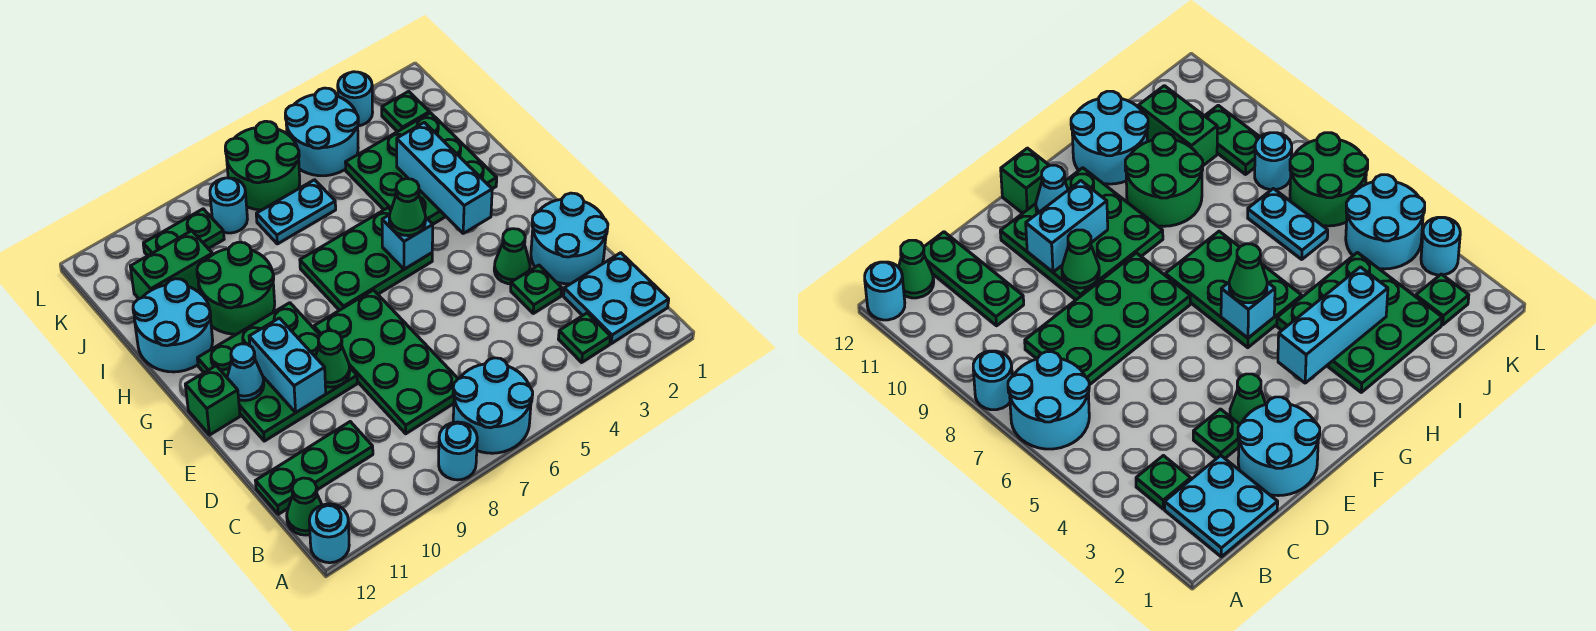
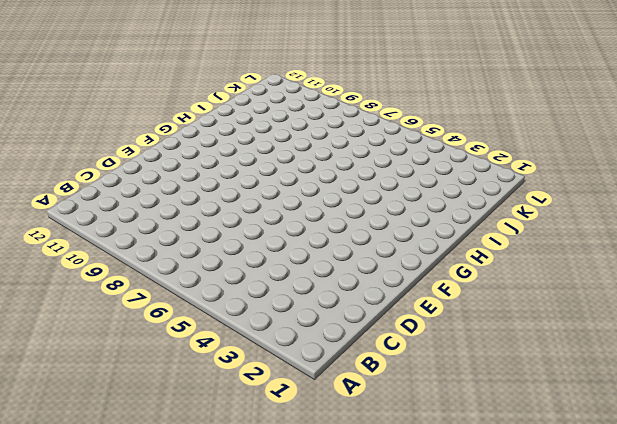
none -> cyan round brick A6:B7 level 1
none -> cyan round brick A8 level 1
none -> cyan round brick A12 level 1
none -> cyan plate B1:C2 level 1

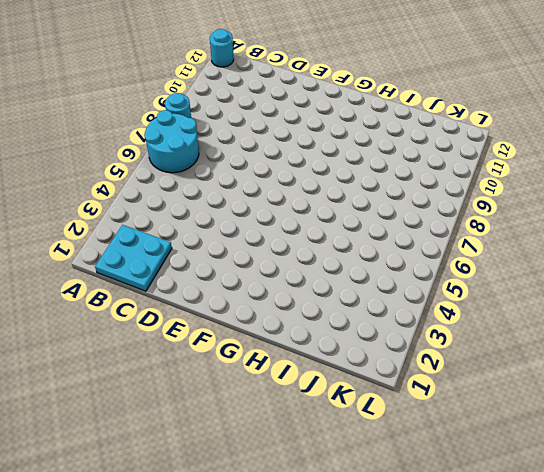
none -> green plate B3 level 1
none -> green cone B12 level 1
none -> green plate C7:F8 level 1
none -> green plate C10:C12 level 1

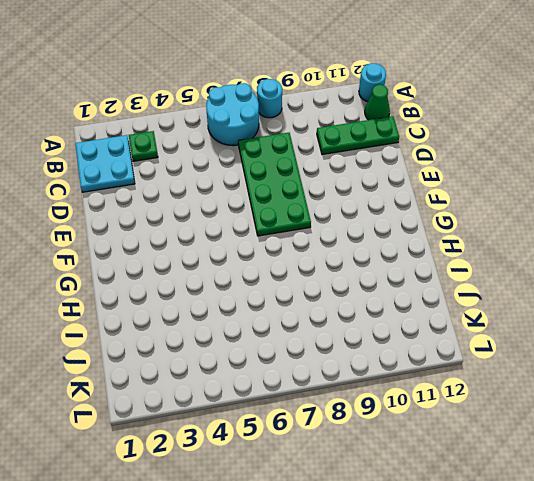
none -> cyan round brick D1:E2 level 1
none -> green plate D3 level 1
none -> green cone E3 level 1
none -> green plate E9:G11 level 1

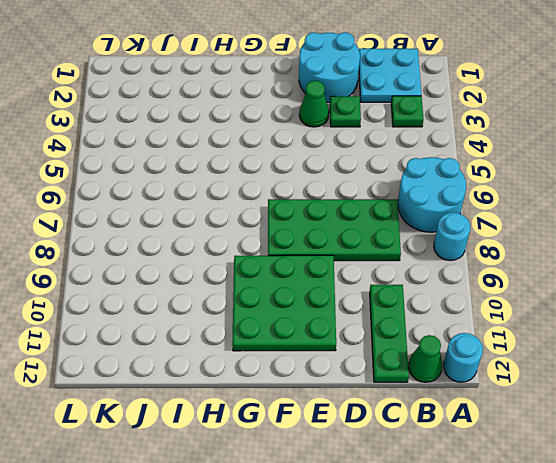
none -> green brick F12 level 1
none -> green plate G5:H7 level 1
none -> green plate H2:J4 level 1
none -> green round brick H9:I10 level 1

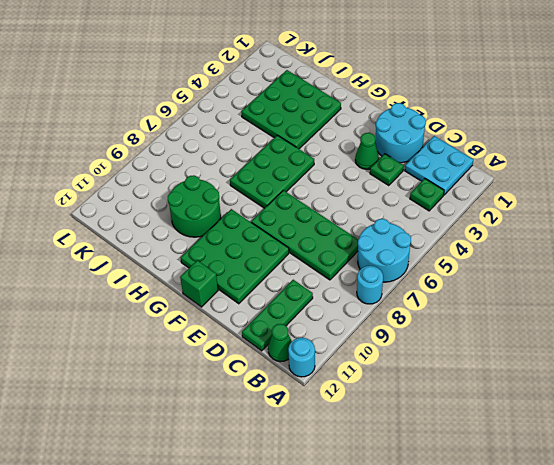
none -> cyan round brick H11:I12 level 1
none -> cyan plate J6:J7 level 1
none -> green brick J10:J11 level 1
none -> green plate K2 level 1

